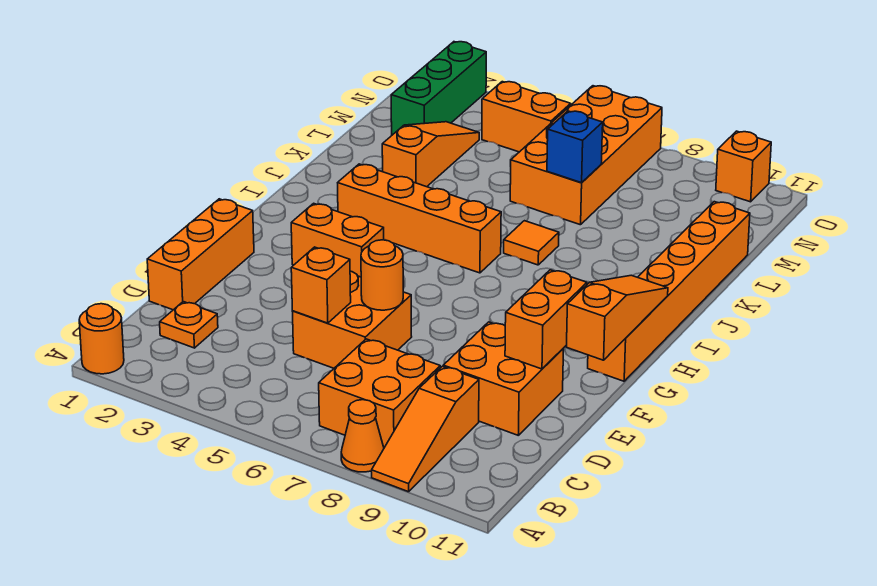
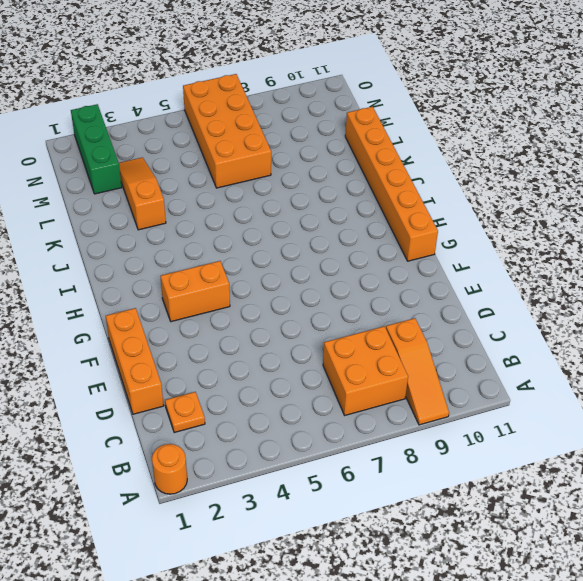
none -> orange cone A8 level 1
none -> orange brick D5:E6 level 1
none -> orange brick D9:E10 level 1

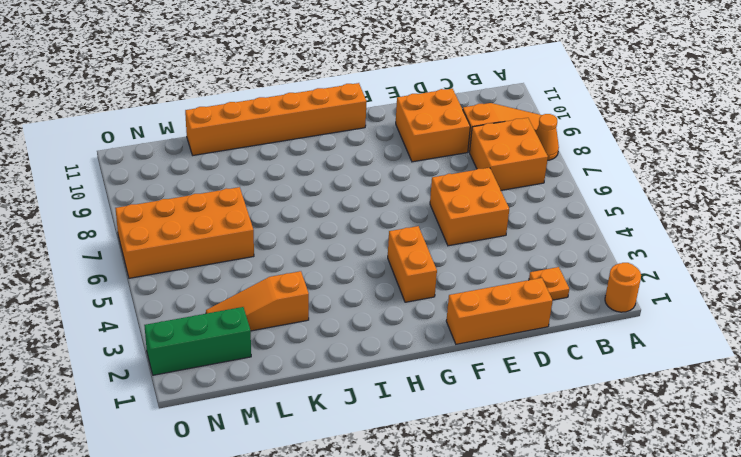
none -> orange brick I3:I6 level 1
none -> orange tile J7 level 1
none -> orange brick N4:N5 level 1

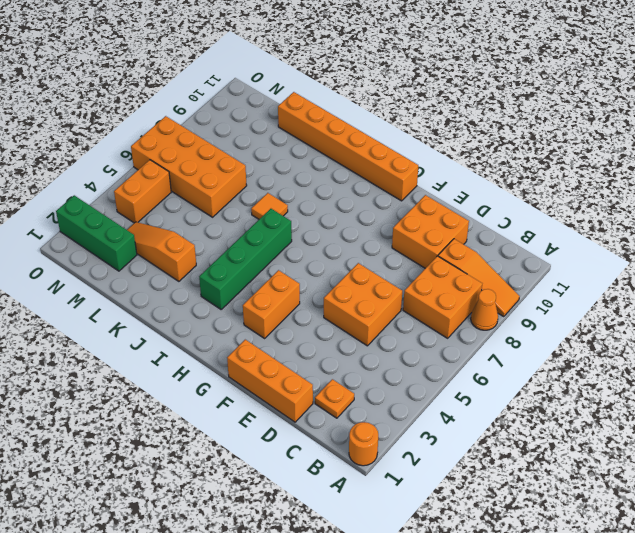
green brick I3:I6 level 1 -> orange brick I3:I6 level 1
none -> orange brick O10 level 1
none -> orange brick D5 level 2
none -> orange round brick E6 level 2

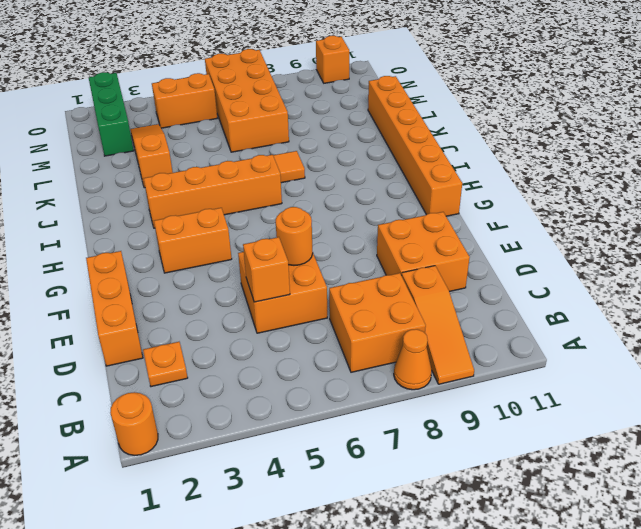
none -> orange brick E10:F10 level 2
none -> orange slope F11:H11 level 2 top F
none -> blue brick L7 level 2

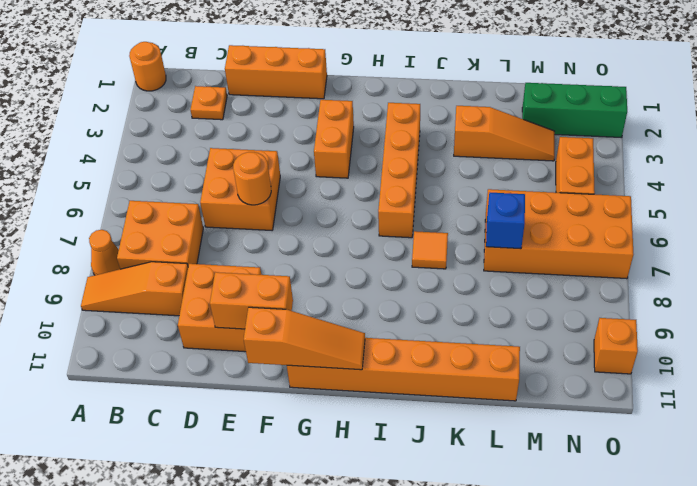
none -> orange brick D5 level 2

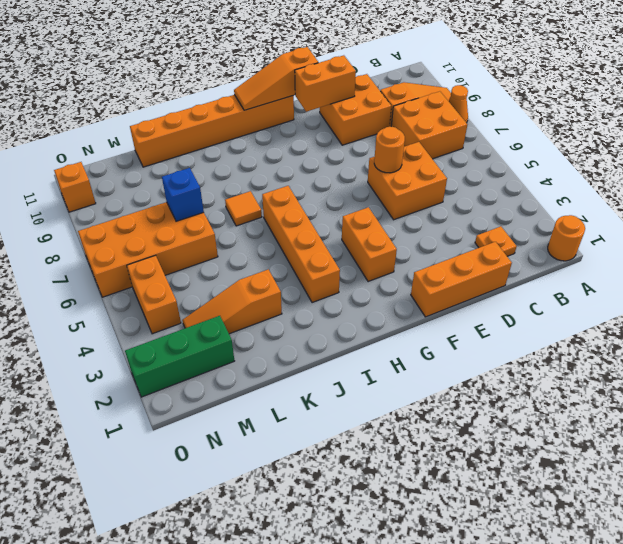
none -> orange brick D5 level 2

